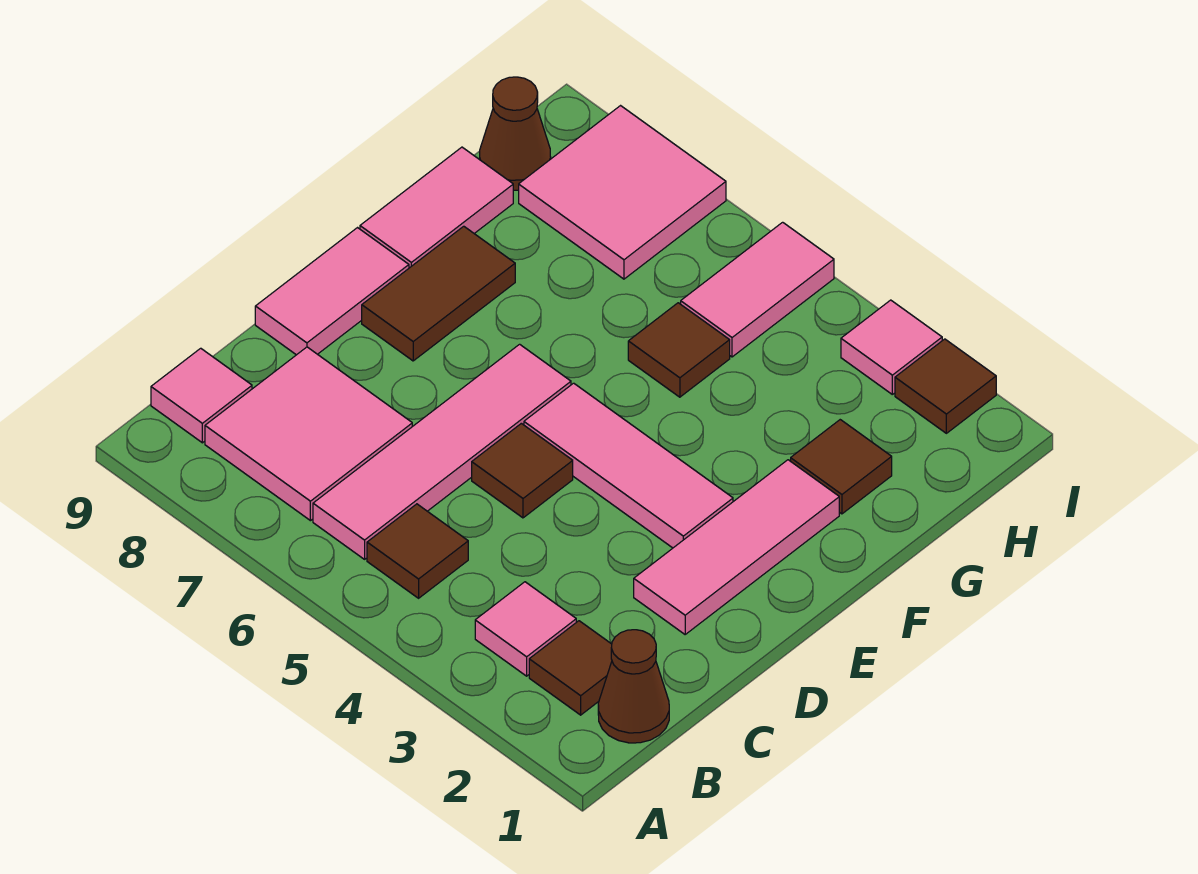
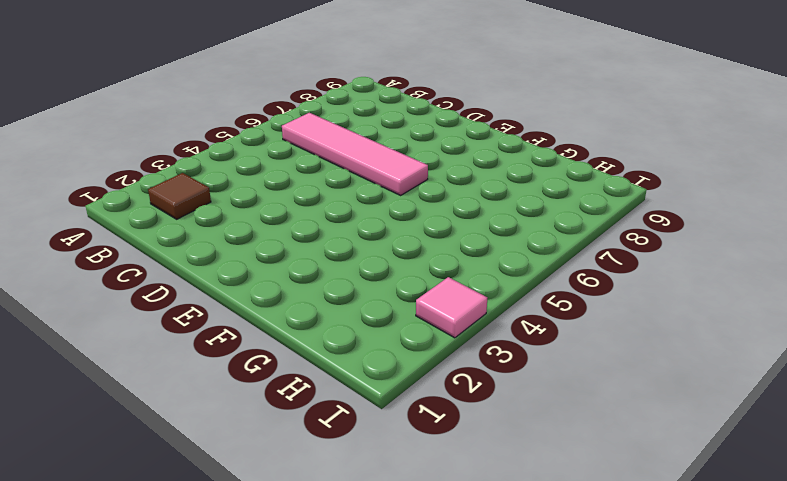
none -> brown cone B1 level 1
none -> pink tile B3 level 1
none -> brown tile B5 level 1

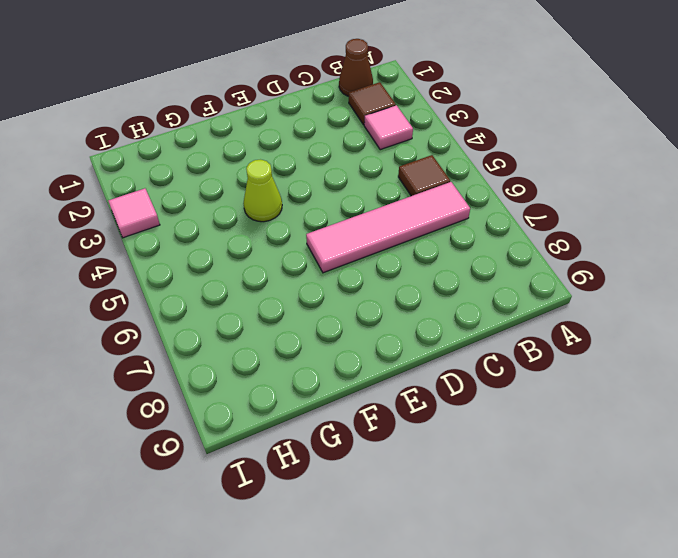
lime cone F4 level 1 -> none
none -> pink tile B7:C8 level 1
none -> pink tile B9 level 1
none -> pink tile D2:F2 level 1

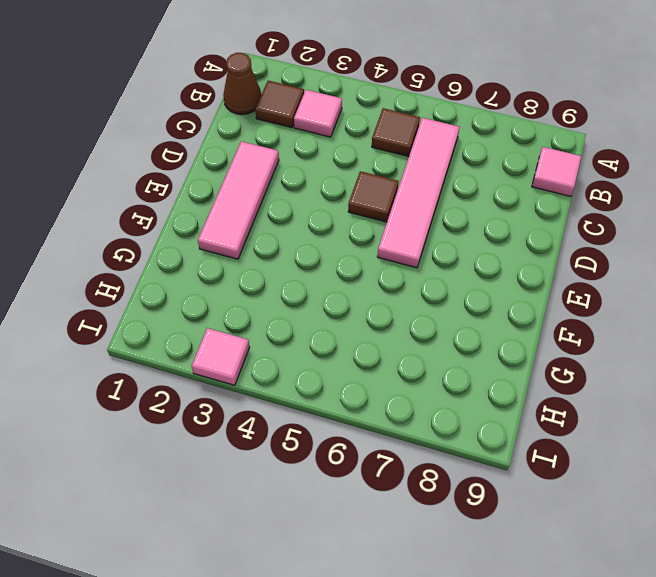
none -> pink tile B7:C8 level 1
none -> pink tile D9:E9 level 1
none -> pink tile E3:E5 level 1

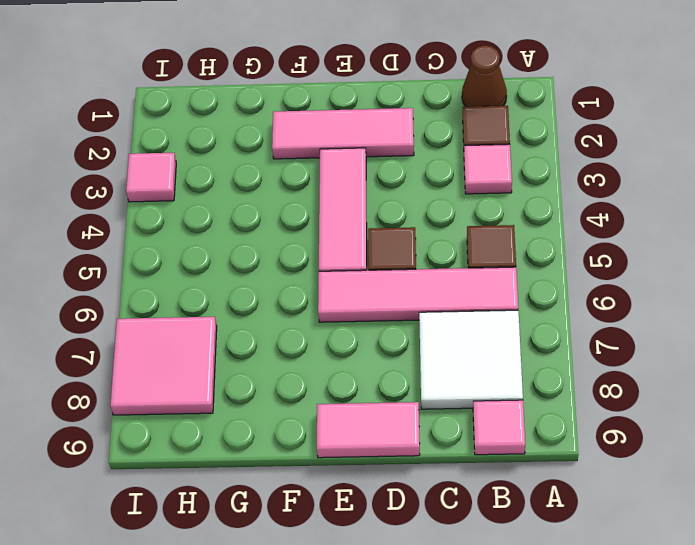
white tile B7:C8 level 1 -> pink tile B7:C8 level 1
none -> brown tile E8:F8 level 1
none -> pink tile F9:G9 level 1
none -> brown tile G2 level 1

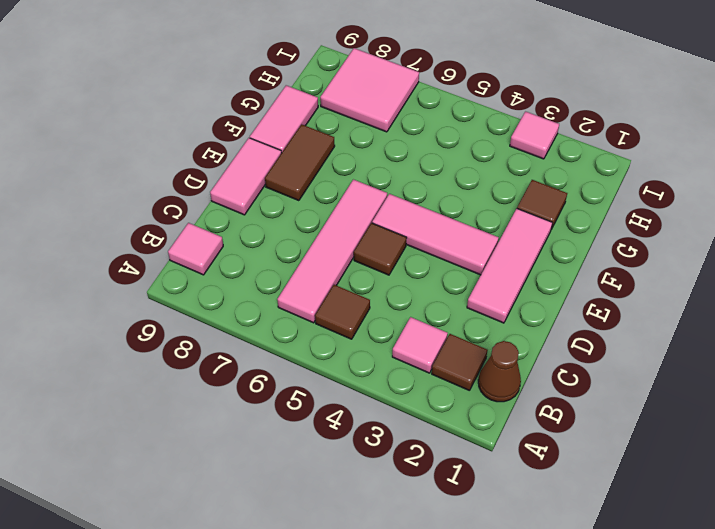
none -> pink tile B7:C8 level 1
none -> brown tile G5 level 1
none -> pink tile H5:I5 level 1

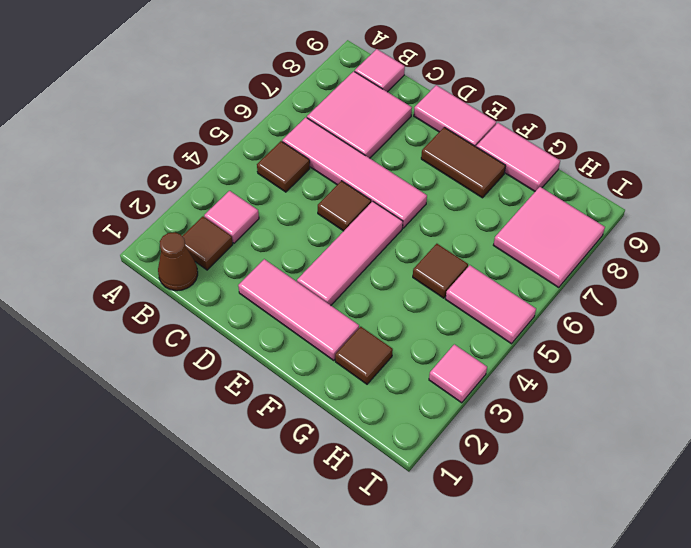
none -> brown cone H9 level 1
none -> brown tile I2 level 1

